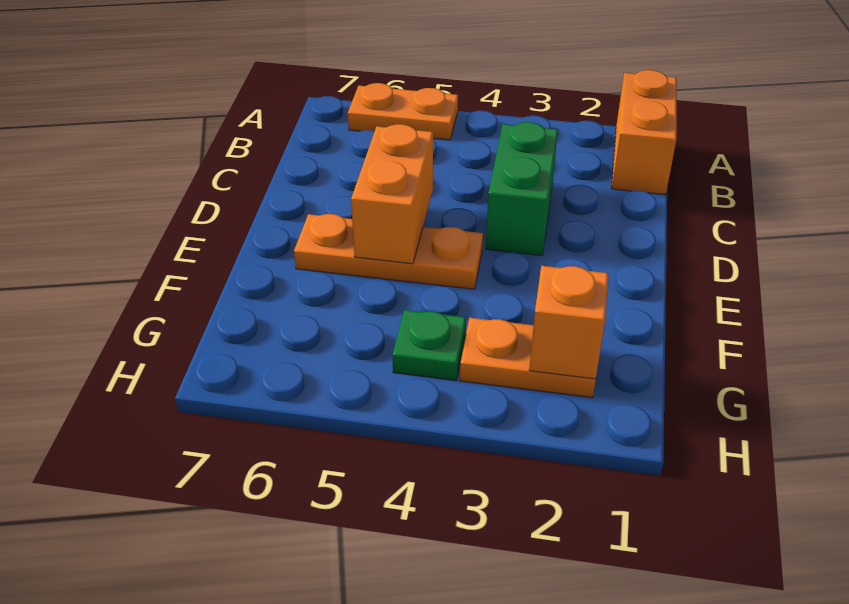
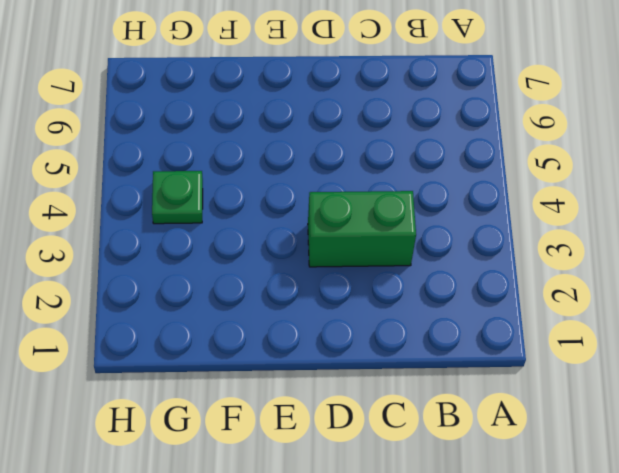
none -> orange brick A1:B1 level 1
none -> orange plate A5:A6 level 1

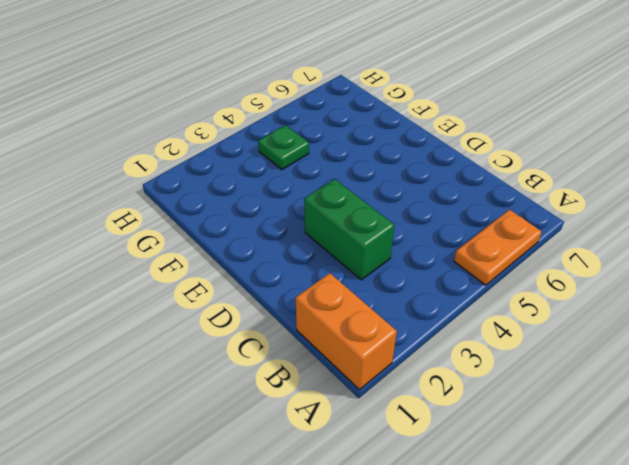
none -> orange plate E4:E6 level 1
none -> orange plate G2:G3 level 1

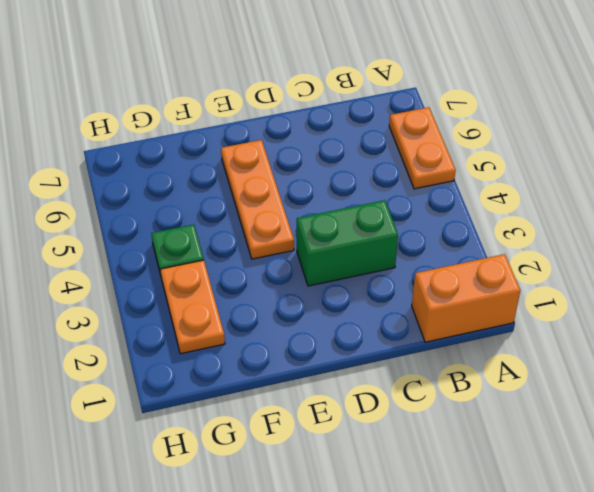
none -> orange brick D5:E5 level 2
none -> orange brick G2 level 2

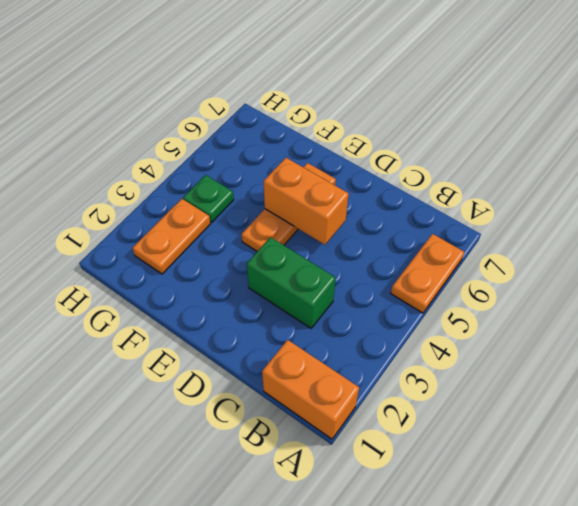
none -> orange brick G2 level 2

